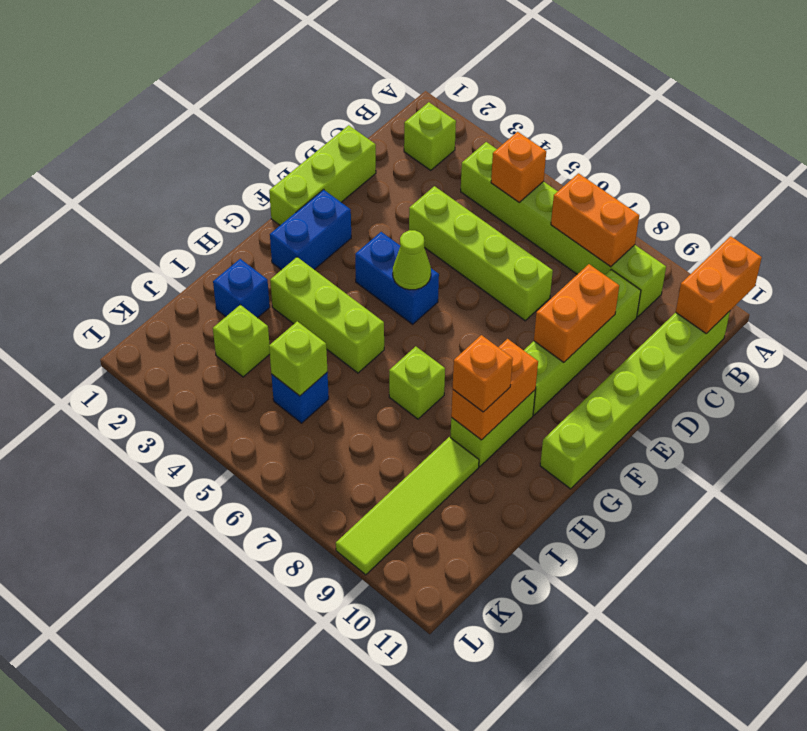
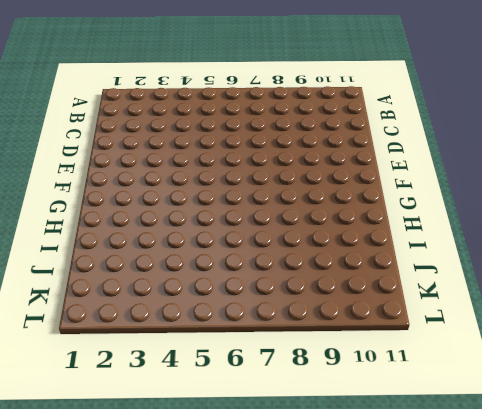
none -> lime brick B2 level 1
none -> lime brick B4:B9 level 1
none -> lime brick B11:G11 level 1

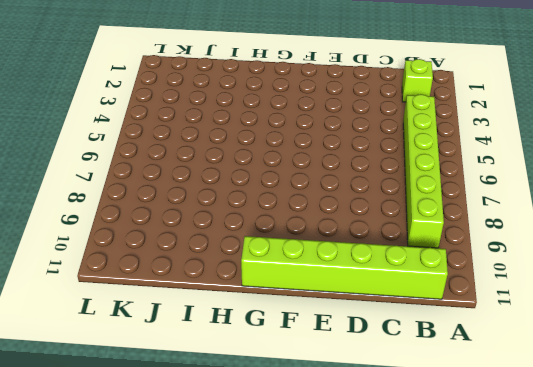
none -> lime brick C9:F9 level 1
none -> lime brick D1:F1 level 1
none -> lime brick D4:D7 level 1

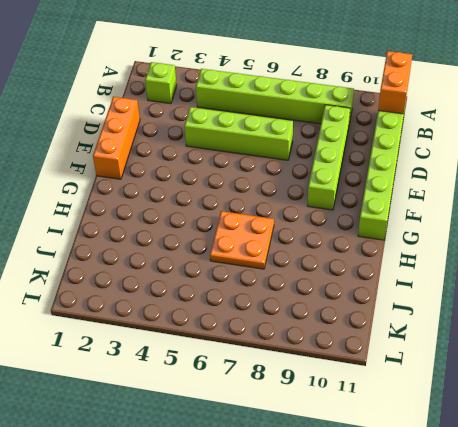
orange brick D1:F1 level 1 -> lime brick D1:F1 level 1
orange plate H6:I7 level 1 -> lime brick H7 level 1
none -> blue brick F2:G2 level 1
none -> blue brick F4:F5 level 1
none -> lime brick G9:H9 level 1

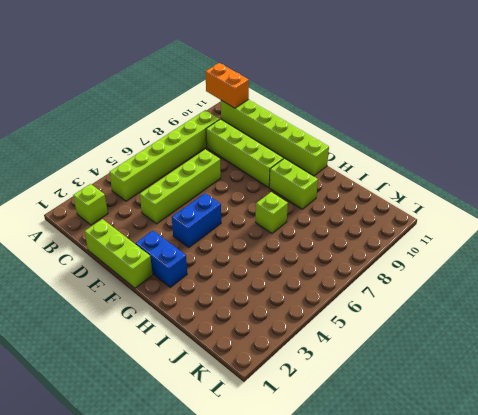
none -> lime brick H3:H5 level 1
none -> blue brick I2 level 1
none -> lime tile I9:L9 level 1

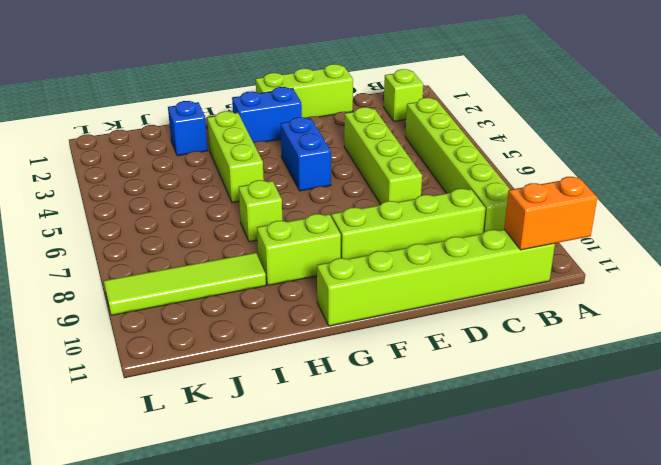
none -> lime brick J3 level 1
none -> blue brick J5 level 1
none -> orange brick B5 level 2

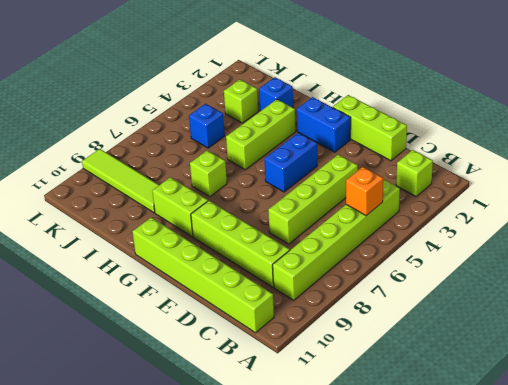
none -> orange brick A11:B11 level 2
none -> orange brick B7:B8 level 2
none -> orange brick D9:E9 level 2

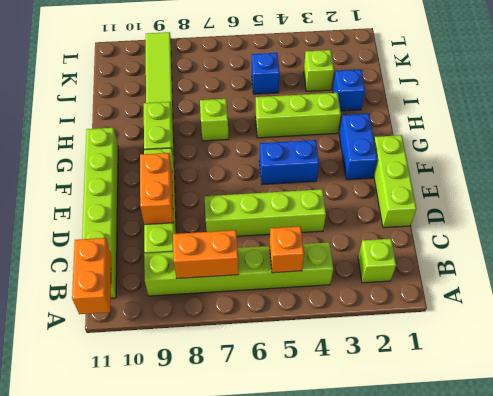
none -> lime cone F5 level 2
none -> orange brick G9:H9 level 2
none -> lime brick J5 level 2

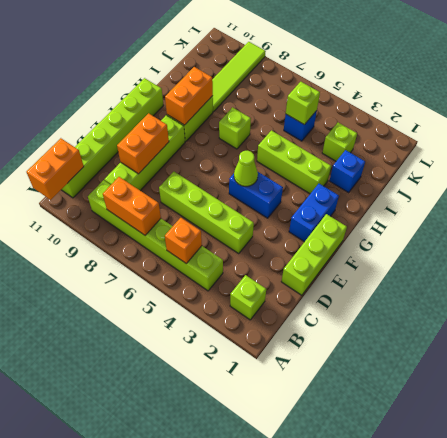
none -> orange brick H9 level 3

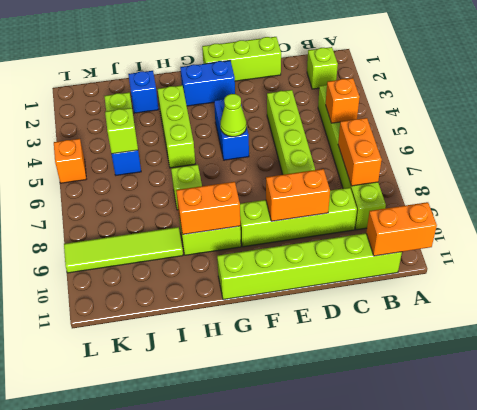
orange brick L5 level 1 -> orange brick H9 level 3

